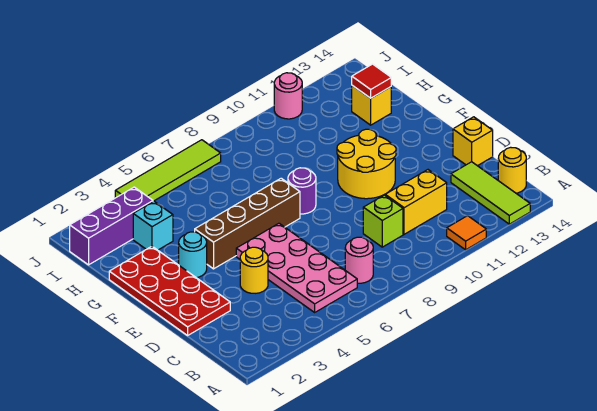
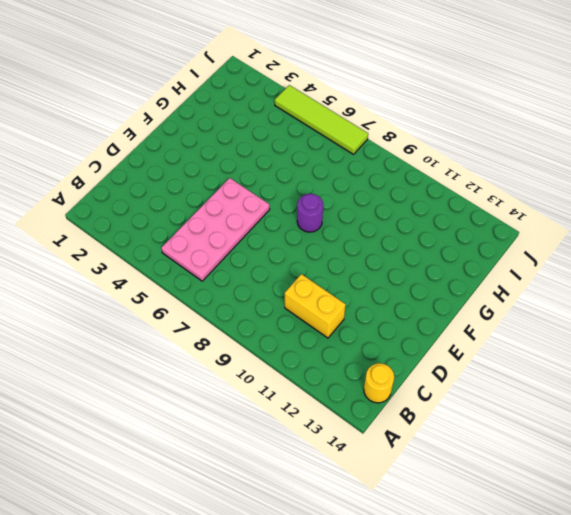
none -> orange tile A11 level 1
none -> lime tile A13:C13 level 1
none -> pink round brick B7 level 1

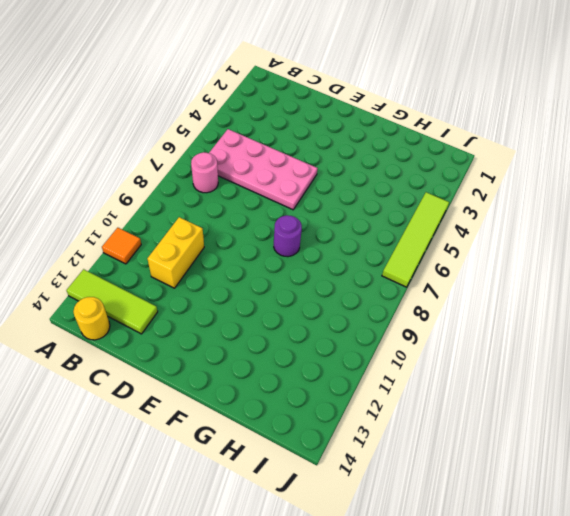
none -> lime brick C9 level 1
none -> red plate D1:G2 level 1
none -> yellow round brick D4 level 1

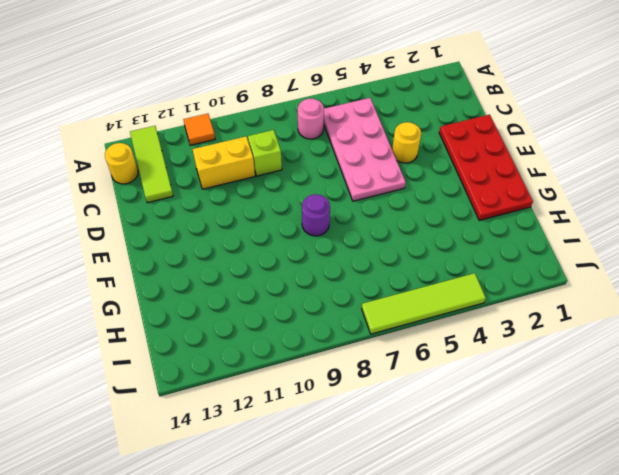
none -> yellow brick D14 level 1
none -> yellow round brick E10:F11 level 1
none -> cyan round brick F3 level 1

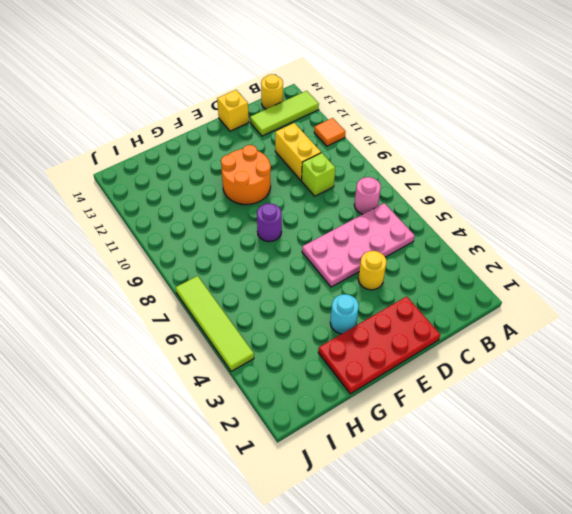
orange round brick E10:F11 level 1 -> yellow round brick E10:F11 level 1
none -> brown brick F4:F7 level 1
none -> cyan brick H3 level 1
none -> yellow brick H13 level 1

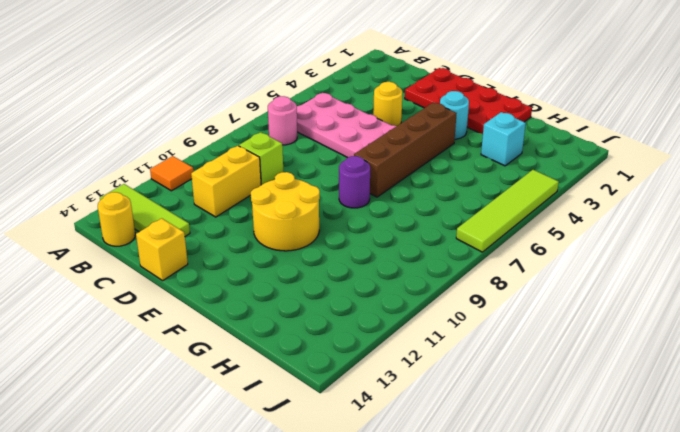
none -> yellow brick H13 level 1
none -> purple brick I1:I3 level 1
none -> pink round brick J11 level 1

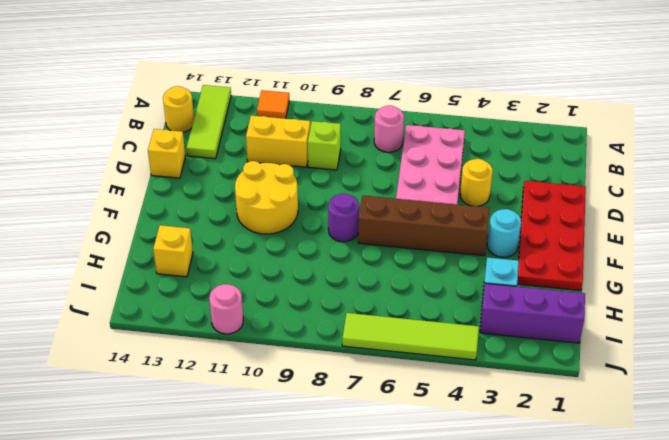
none -> red tile H13 level 2

